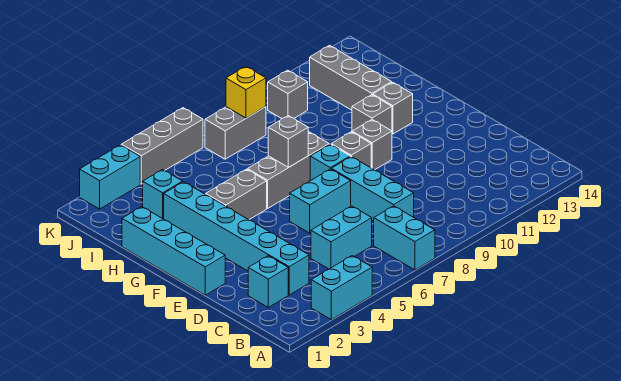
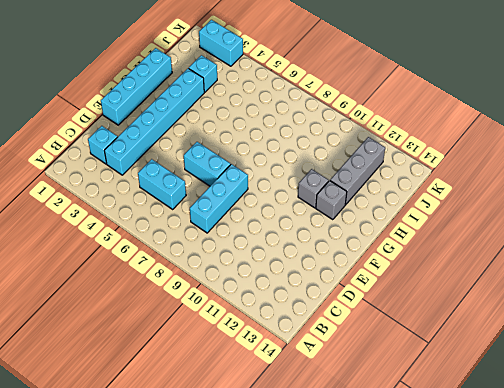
none -> cyan brick A3:A4 level 1
none -> cyan brick A7:B7 level 1
none -> cyan brick F8 level 1

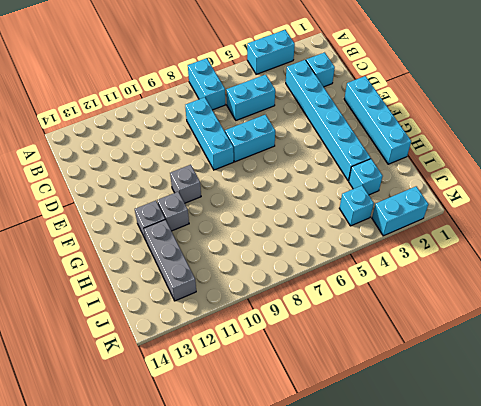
cyan brick J4 level 1 -> cyan brick F8 level 1
none -> grey brick F9 level 1
none -> grey brick G4:G5 level 1
none -> grey brick G6:G8 level 1

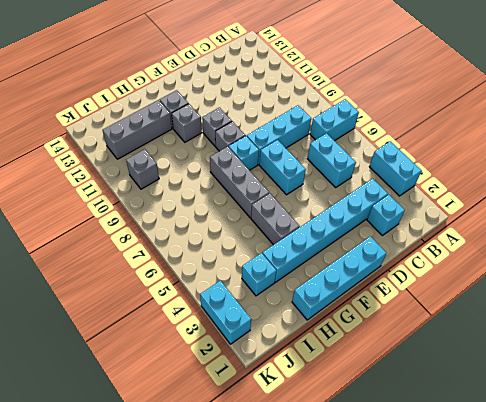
none -> grey brick J7:J8 level 1
none -> grey brick K4:K6 level 1
none -> grey brick G7 level 2

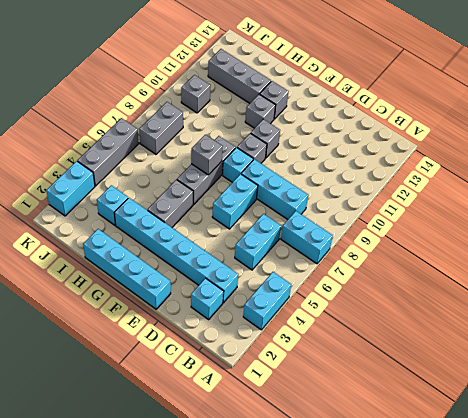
none -> yellow brick J8 level 2

